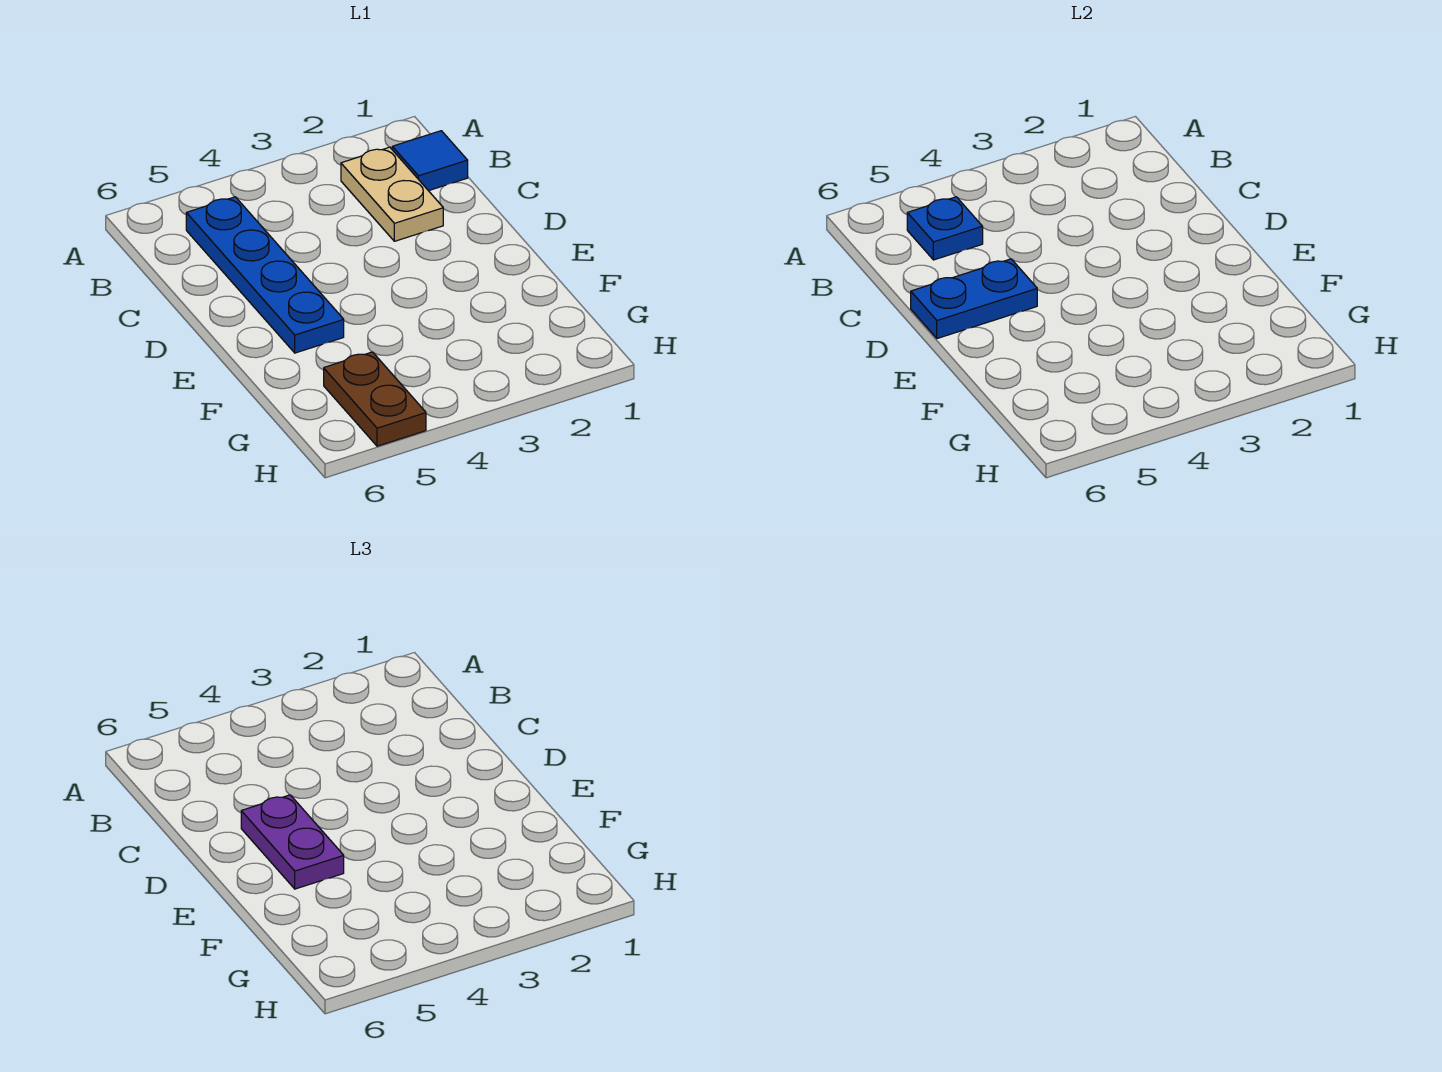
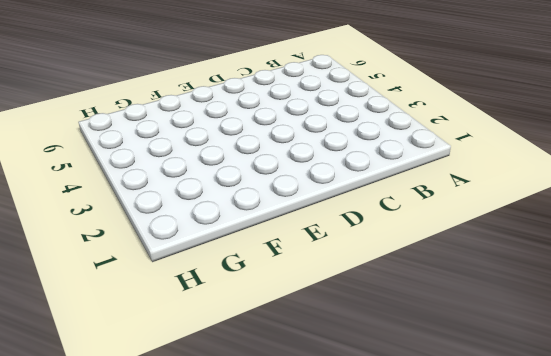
none -> blue tile B1 level 1
none -> tan plate B2:C2 level 1

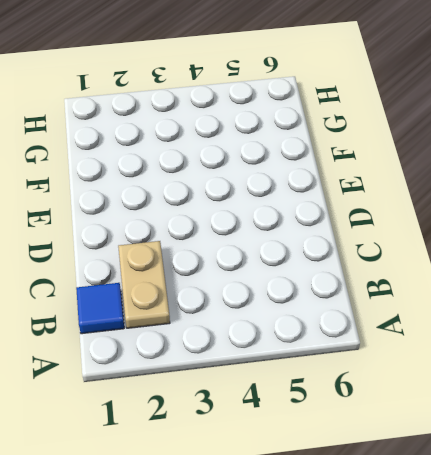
none -> blue plate B5:E5 level 1
none -> brown plate G5:H5 level 1

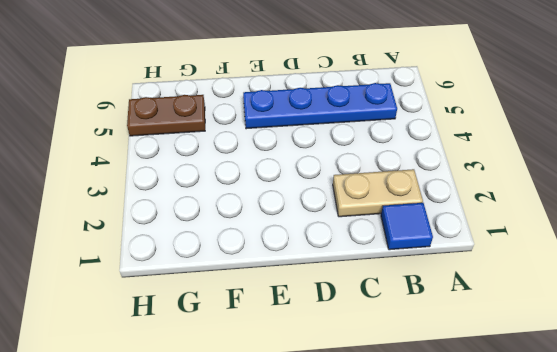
none -> blue plate B5 level 2
none -> blue plate D5:D6 level 2

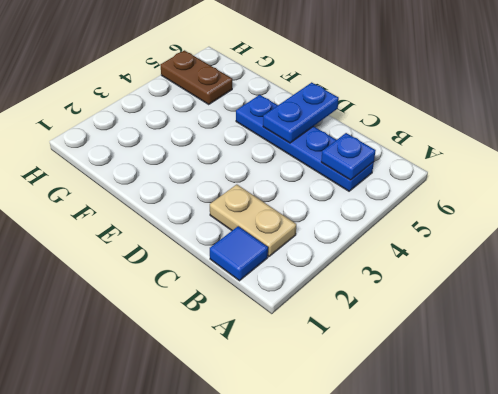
none -> purple plate D5:E5 level 3

